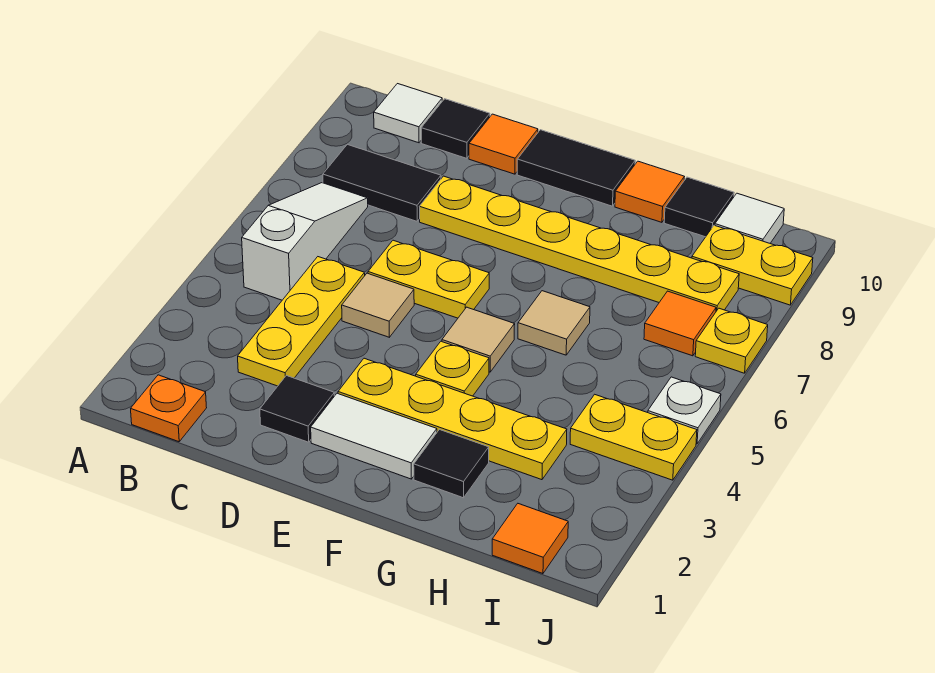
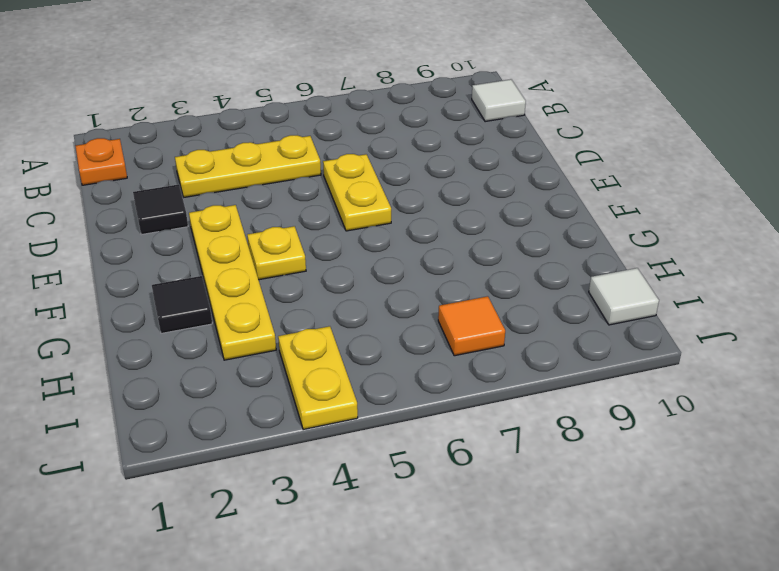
none -> white slope B5:B7 level 1 top 5
none -> black tile B8:C8 level 1
none -> black tile C10 level 1

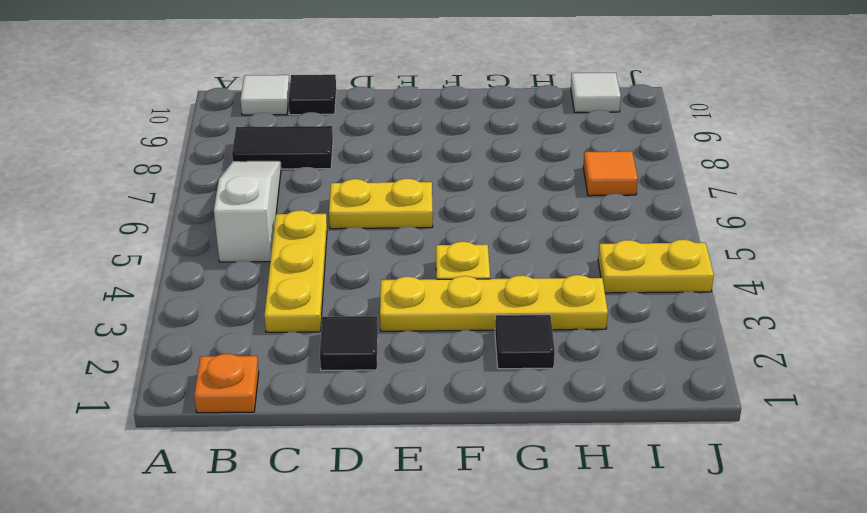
none -> tan tile D5 level 1
none -> yellow plate D8:I8 level 1
none -> orange tile D10 level 1

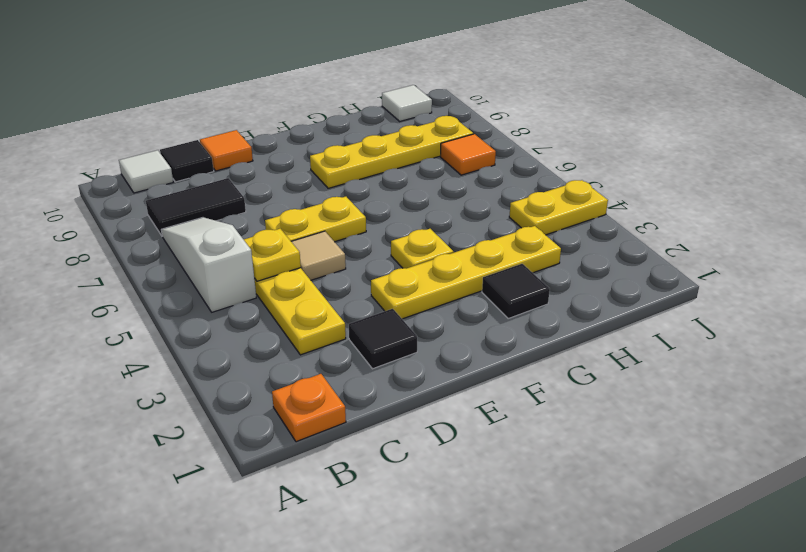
yellow plate C5 level 2 -> yellow plate J7 level 1
yellow plate F8:I8 level 1 -> yellow plate D8:I8 level 1
none -> white tile E2:F2 level 1
none -> black tile E10:F10 level 1
none -> tan tile F5 level 1

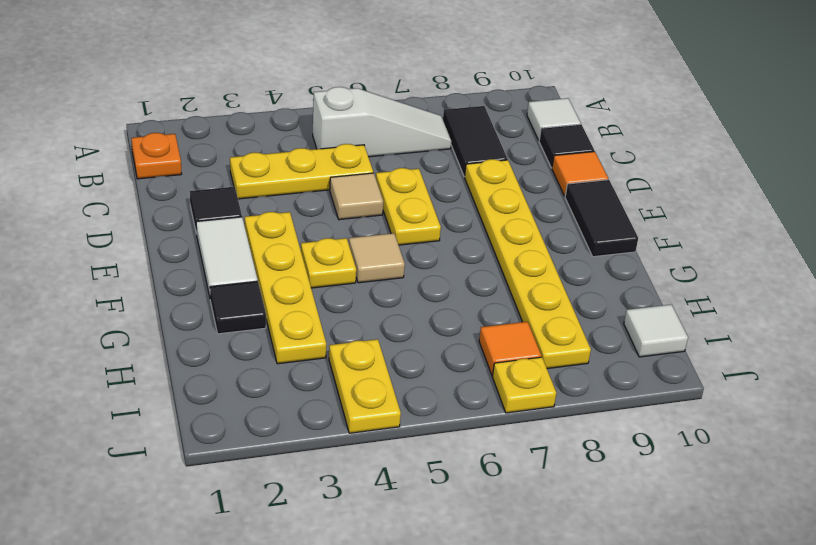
none -> tan tile G6 level 1
none -> orange tile G10 level 1
none -> black tile H10 level 1

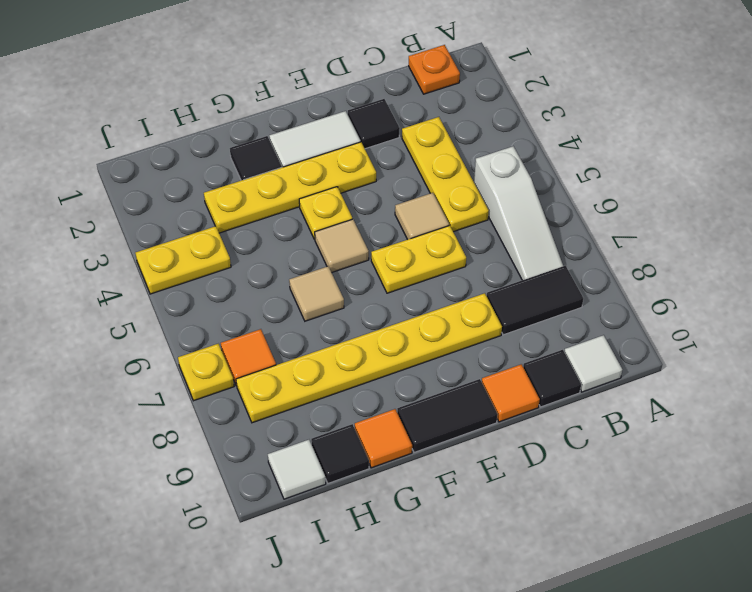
none -> orange tile I1 level 1
none -> yellow plate I9:J9 level 1
none -> white plate J5 level 1

